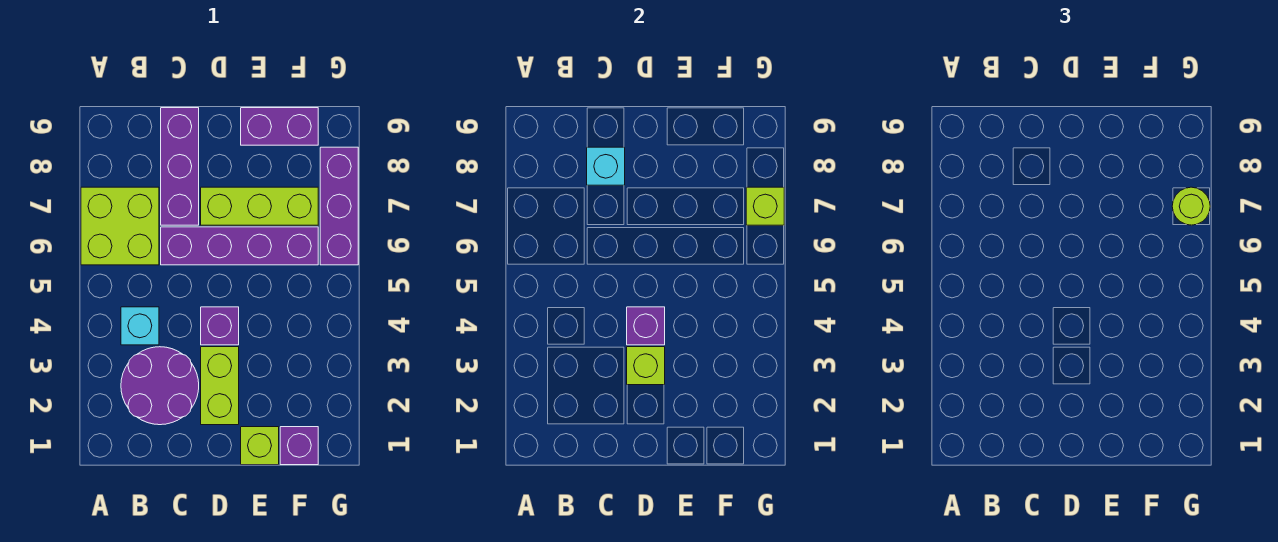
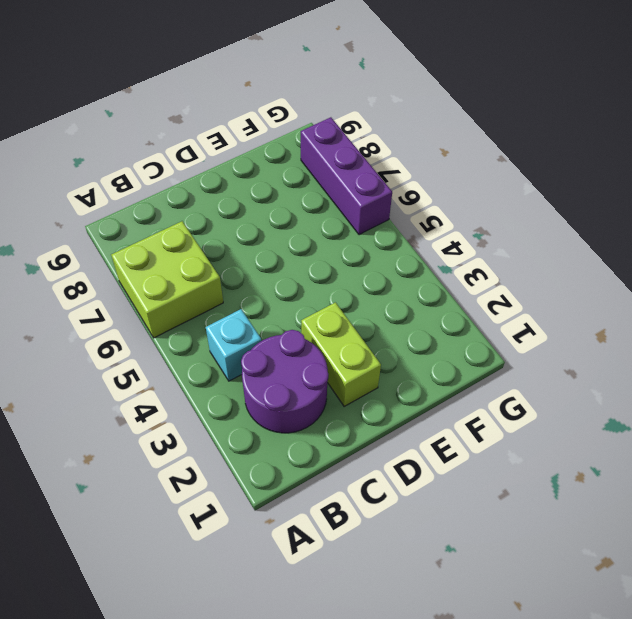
none -> purple brick C6:F6 level 1
none -> purple brick C7:C9 level 1
none -> purple brick D4 level 1

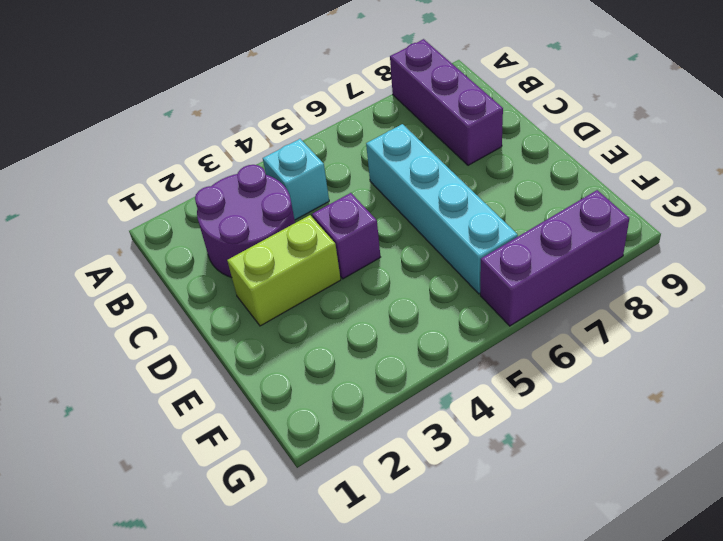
purple brick A8:C8 level 1 -> purple brick C7:C9 level 1
cyan brick C6:F6 level 1 -> purple brick C6:F6 level 1
none -> lime brick A6:B7 level 1
none -> lime brick D7:F7 level 1
none -> lime brick E1 level 1

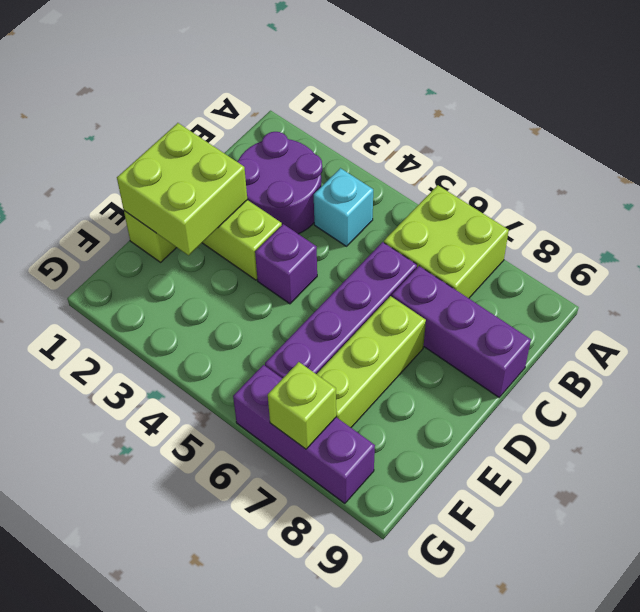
lime brick D1:E2 level 2 -> none
none -> purple brick E9:F9 level 1
none -> purple brick F1 level 1
none -> cyan brick C8 level 2

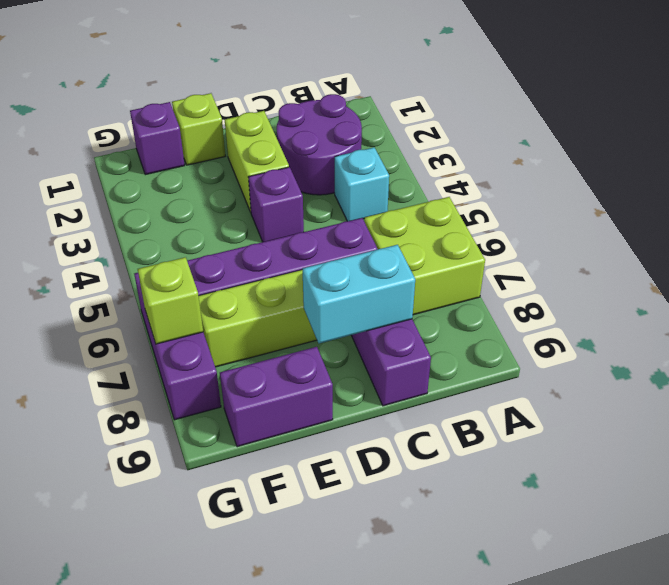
cyan brick C8:D8 level 2 -> cyan brick C8 level 2
none -> lime brick D3 level 2
none -> purple brick D4 level 2
none -> lime round brick G7 level 3

